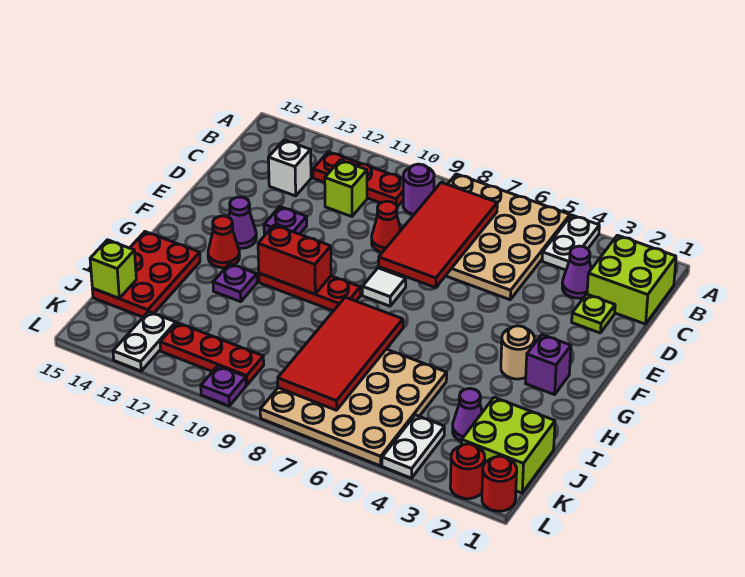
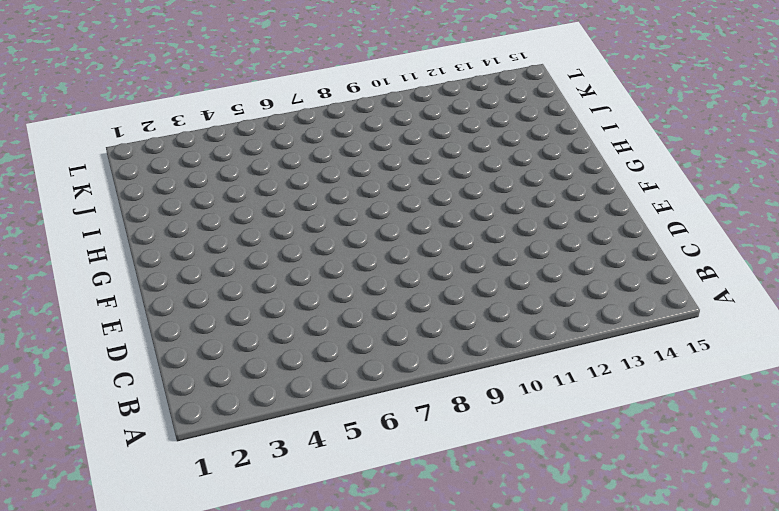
none -> white plate A4:B4 level 1
none -> tan plate A5:D8 level 1
none -> lime brick B1:C2 level 1
none -> purple round brick B9 level 1

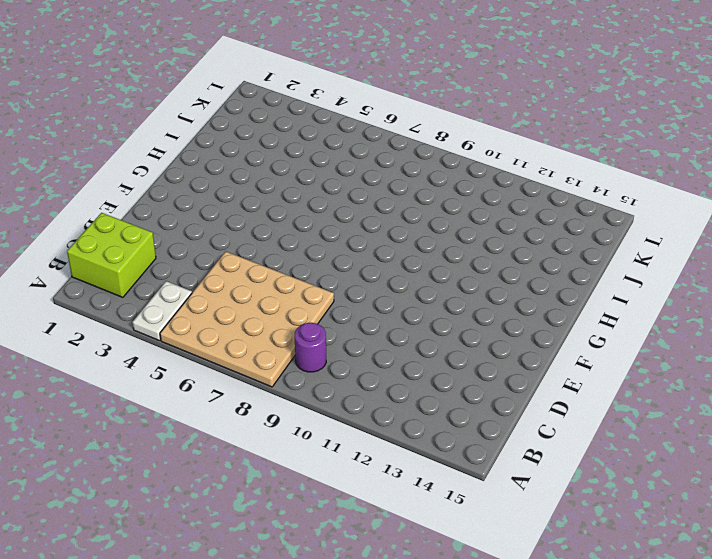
none -> red plate B10:B12 level 1
none -> purple cone C3 level 1
none -> lime brick C11 level 1
none -> white brick C13 level 1

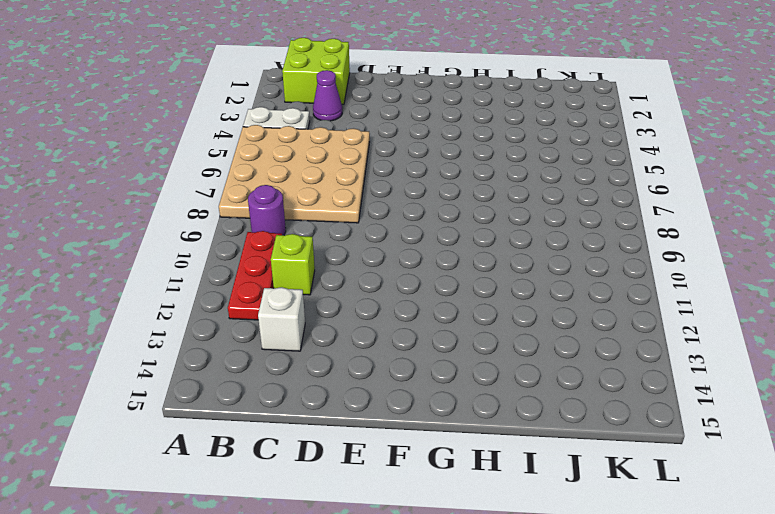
none -> lime plate D2 level 1
none -> red cone D9 level 1
none -> purple plate E12 level 1
none -> white tile F8 level 1

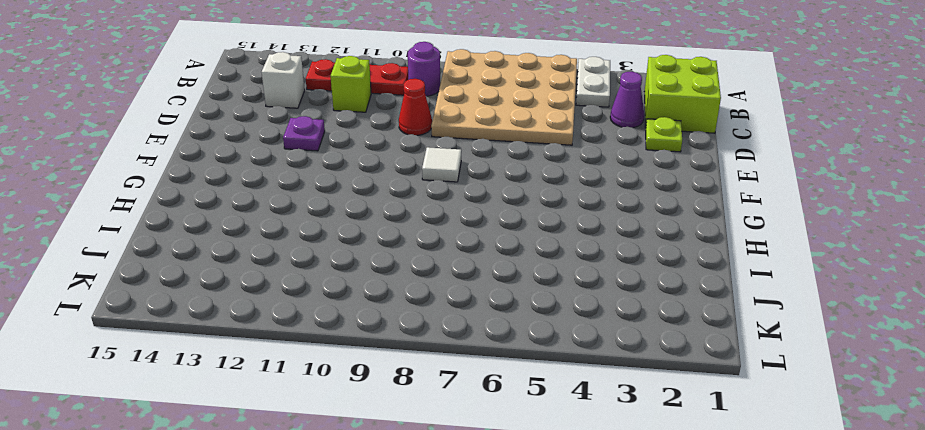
none -> purple cone F13 level 1
none -> purple brick G2 level 1
none -> tan round brick G3 level 1
none -> red plate G9:G11 level 1

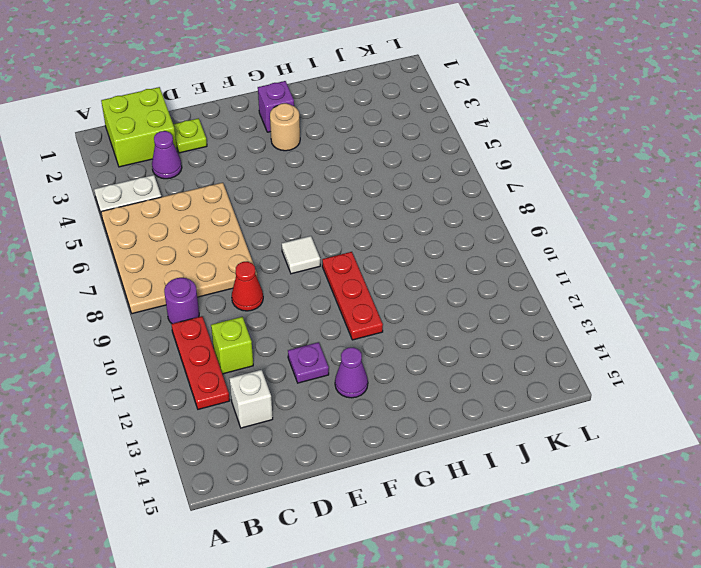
none -> red cone G13 level 1
none -> purple plate H12 level 1
none -> red plate H14:J15 level 1
none -> tan plate I5:L8 level 1

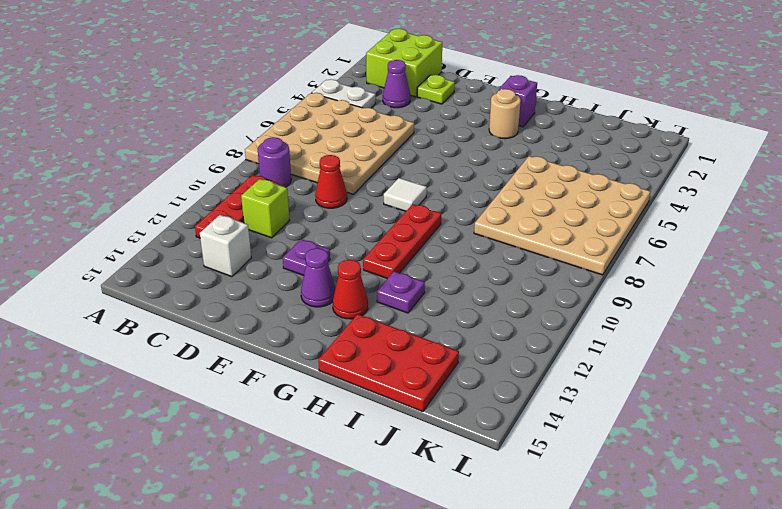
none -> lime brick J1:K2 level 1
none -> purple cone J3 level 1
none -> white plate K4:L4 level 1
none -> red plate K10:K12 level 1

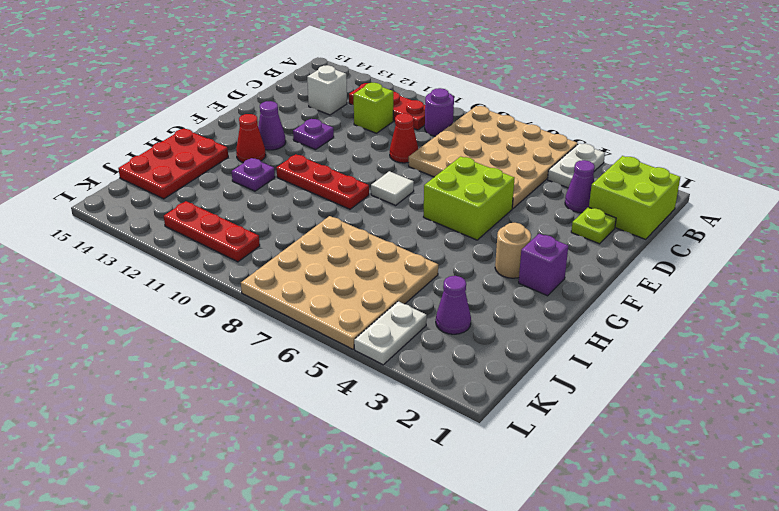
lime brick E5:F6 level 1 -> lime brick J1:K2 level 1
none -> white plate K13:L13 level 1
none -> red round brick L1 level 1
none -> red round brick L2 level 1
none -> purple plate L10 level 1

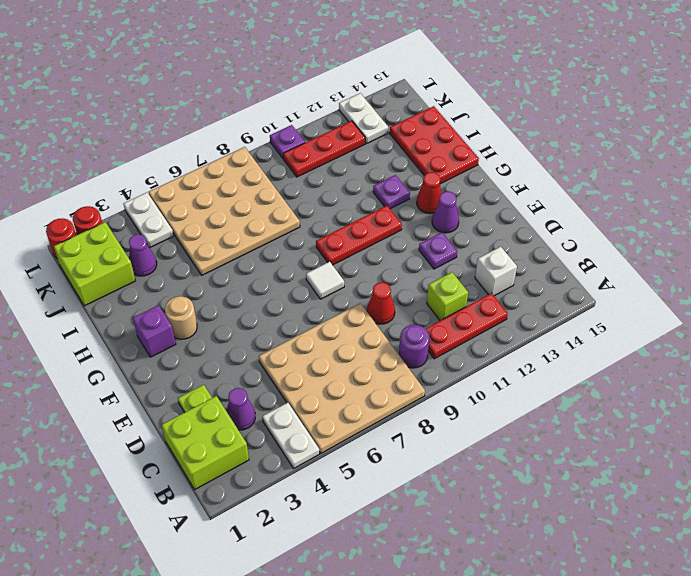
none -> red tile B7:E8 level 2
none -> red brick G10:G11 level 2
none -> red tile H7:K8 level 2
none -> lime brick J15 level 2

